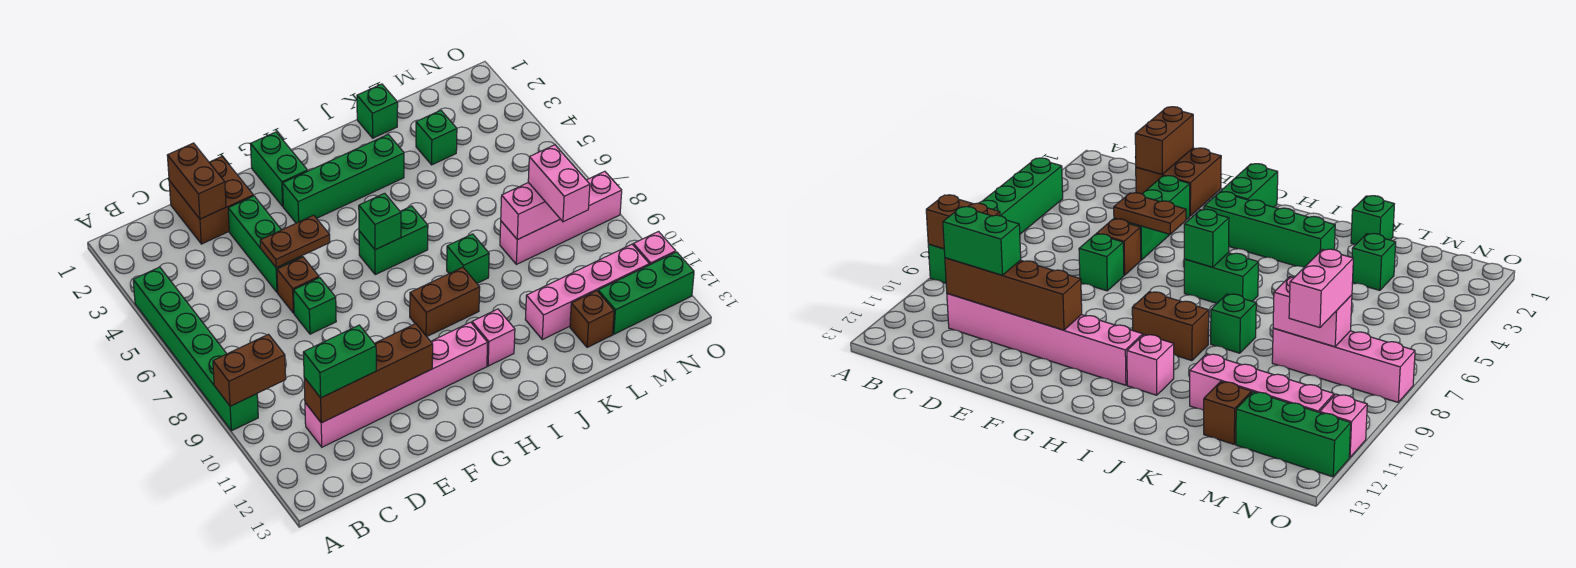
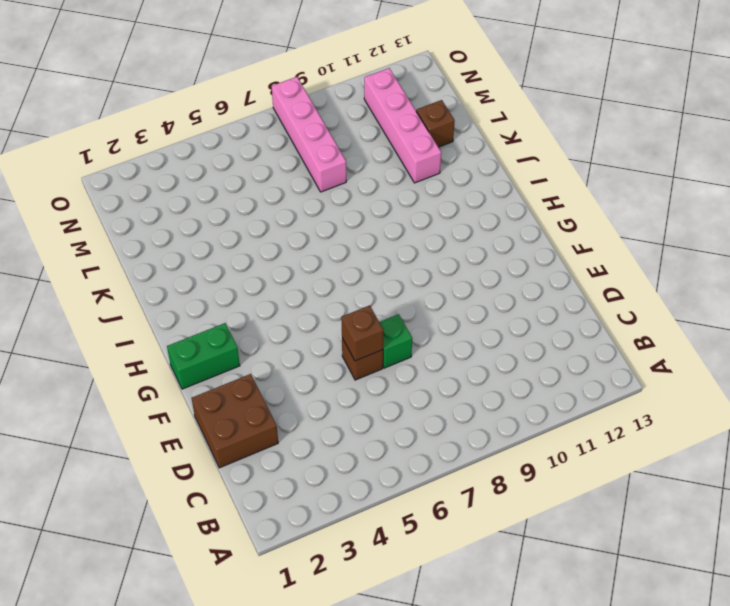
brown brick E6 level 2 -> none
none -> green brick A4:A9 level 1
none -> pink brick C11:H11 level 1
none -> green brick E3:E5 level 1

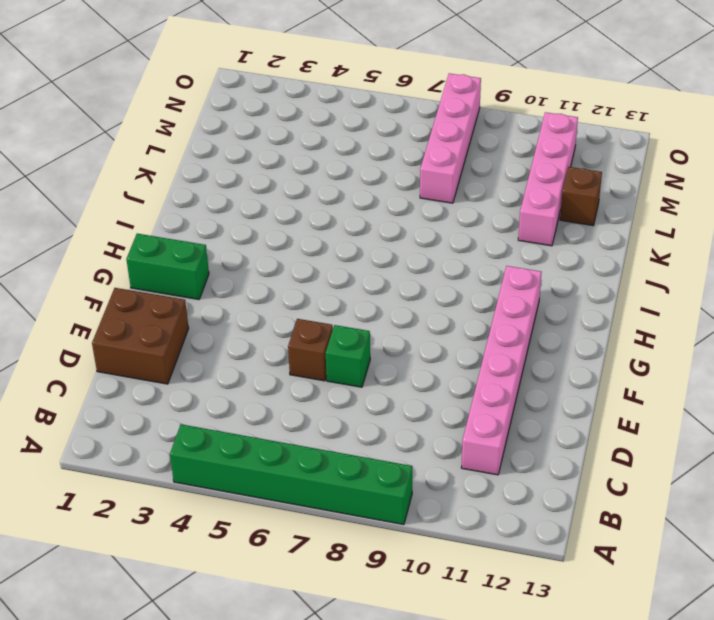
none -> green brick E3:E5 level 1
none -> green brick G3:J3 level 1
none -> green brick H6:I6 level 1

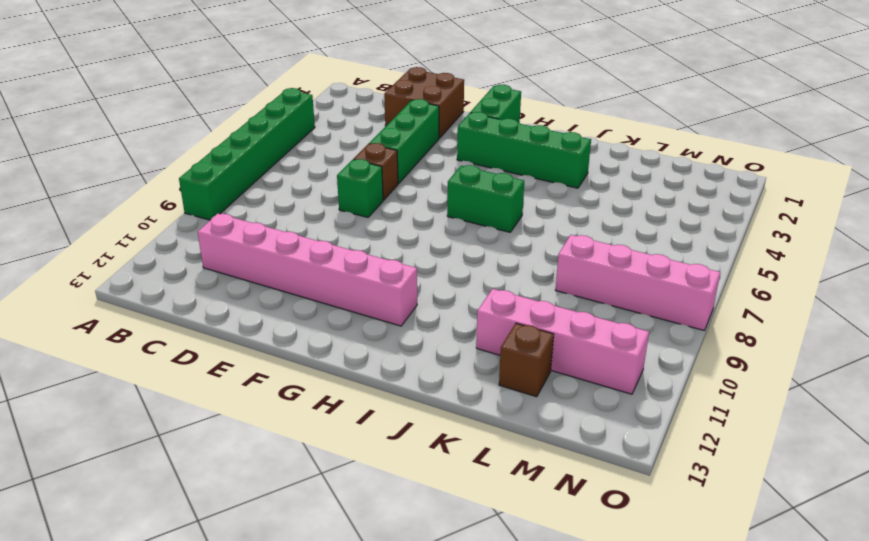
none -> brown brick H9:I9 level 1
none -> pink brick I11 level 1
none -> green brick J8 level 1

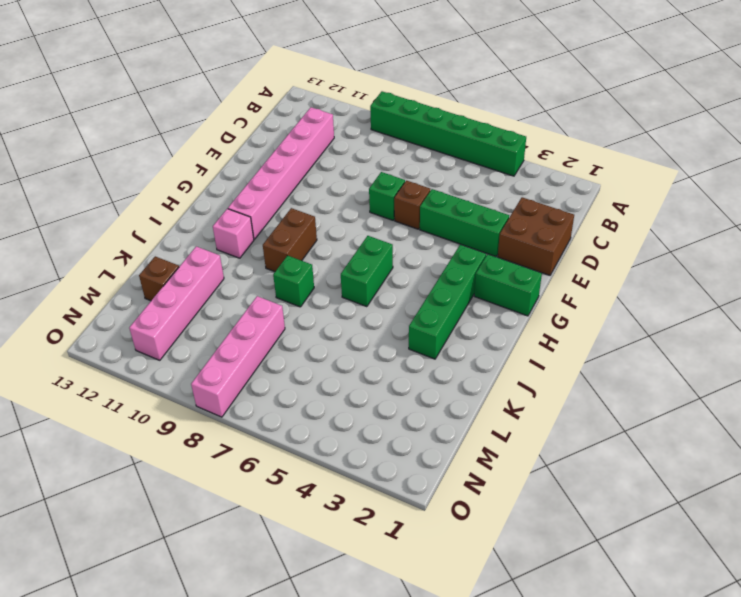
none -> green brick K1 level 1
none -> green brick L3 level 1
none -> green brick M12:O12 level 1

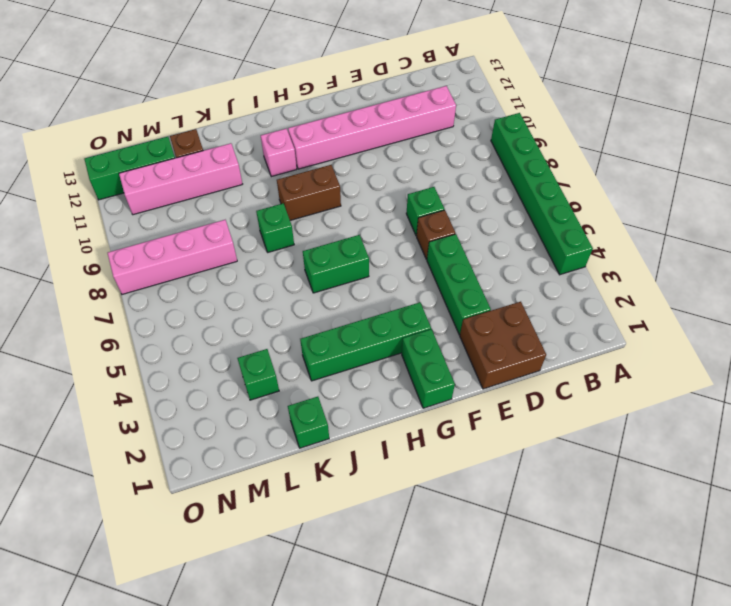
none -> pink brick O11 level 1
none -> brown brick A9:B9 level 2
none -> brown brick C11:F11 level 2

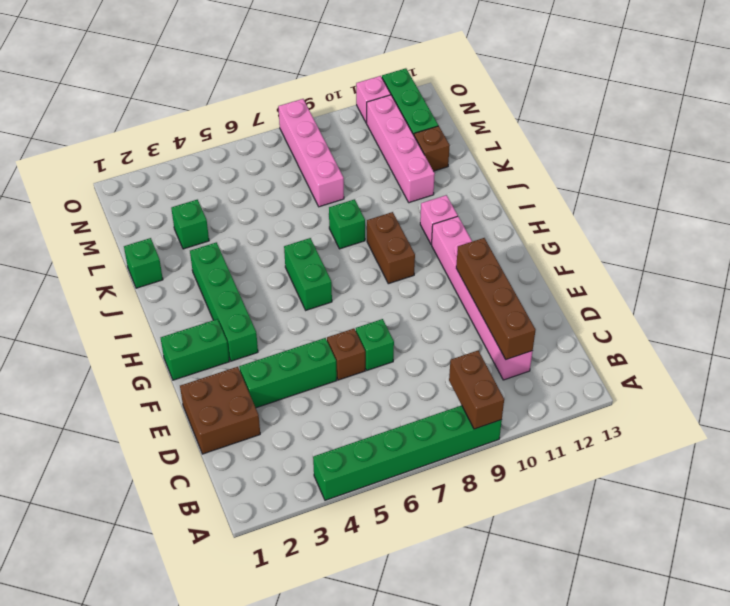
none -> brown brick D1:D2 level 2
none -> brown plate E5:F5 level 2
none -> green brick H6 level 2

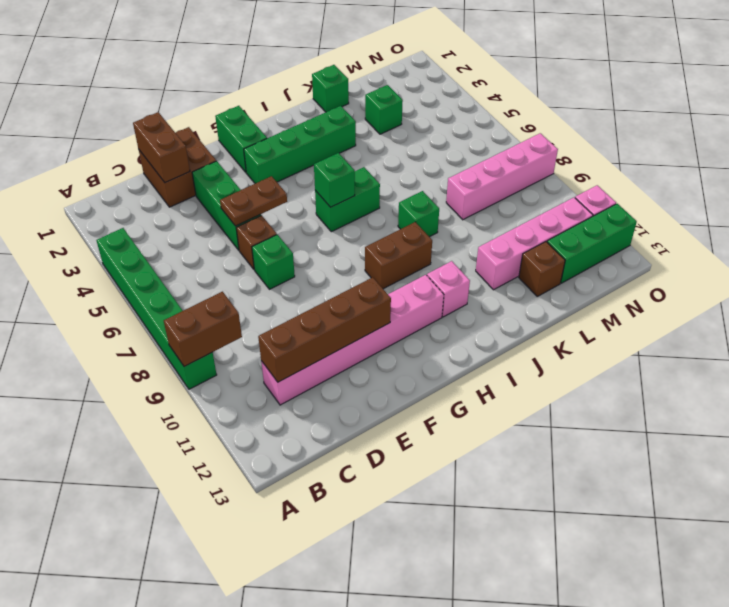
none -> pink brick L8:M8 level 2
none -> green brick C11:D11 level 3
none -> pink brick M8:M9 level 3

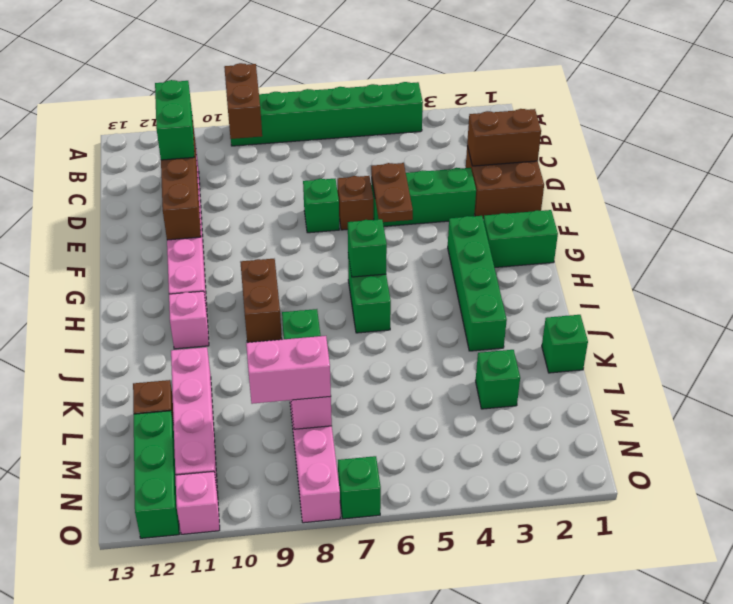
green brick O7 level 1 -> none

